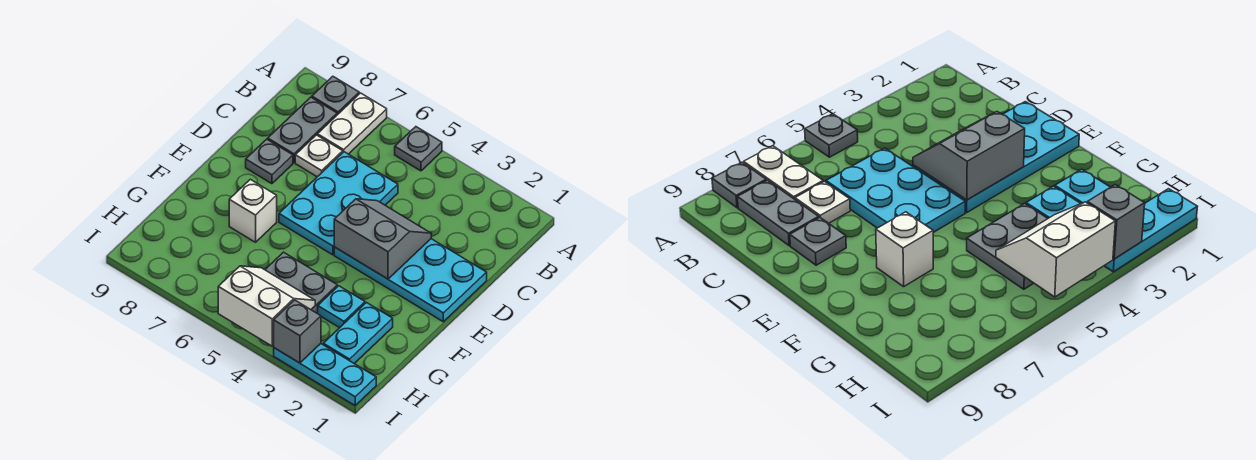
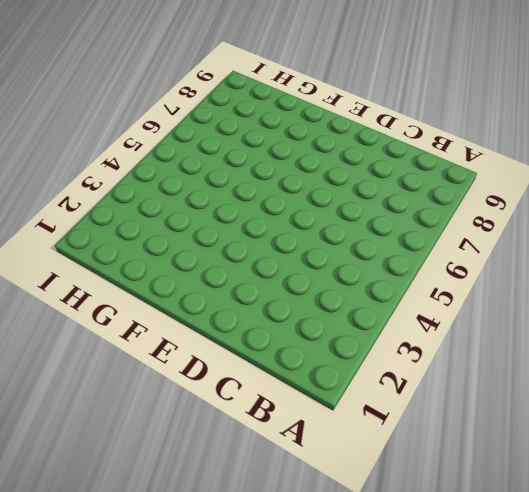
none -> grey plate A5 level 1
none -> white plate A7:B7 level 1
none -> grey plate A8 level 1

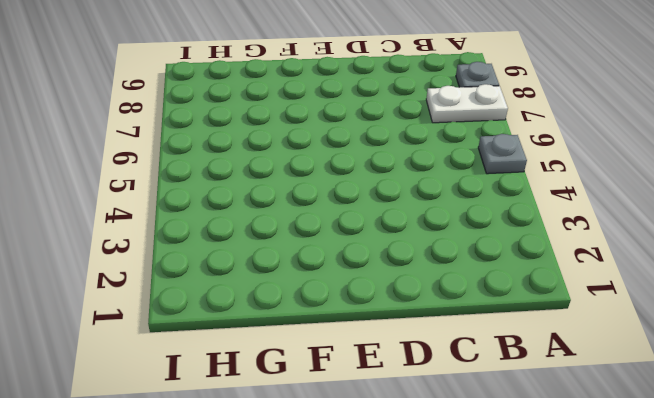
none -> grey plate B8:C8 level 1
none -> cyan plate C5:E6 level 1
none -> white plate C7 level 1

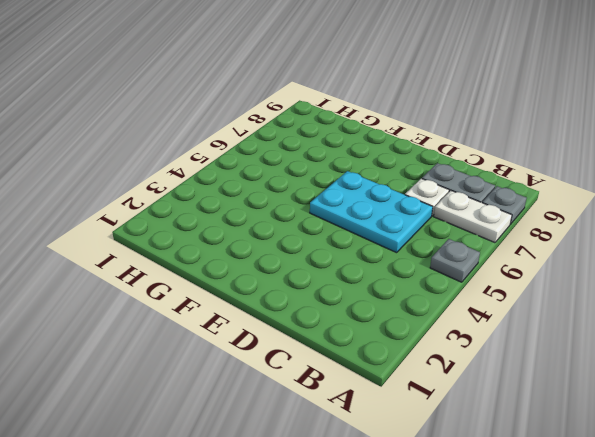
none -> cyan plate D1:E4 level 1
none -> grey plate D8 level 1
none -> white brick F7 level 1

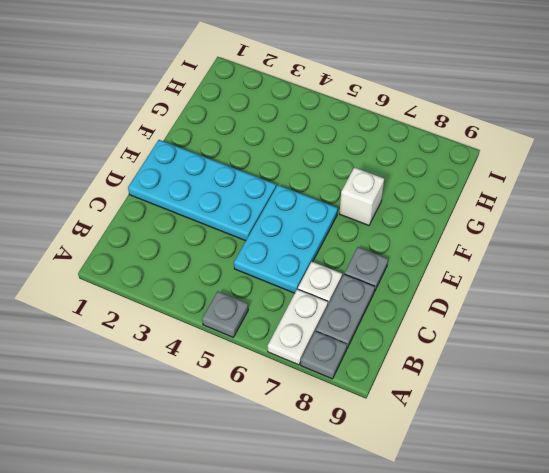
none -> cyan plate G2:H2 level 1
none -> cyan plate G3 level 1
none -> grey plate G4:H5 level 1

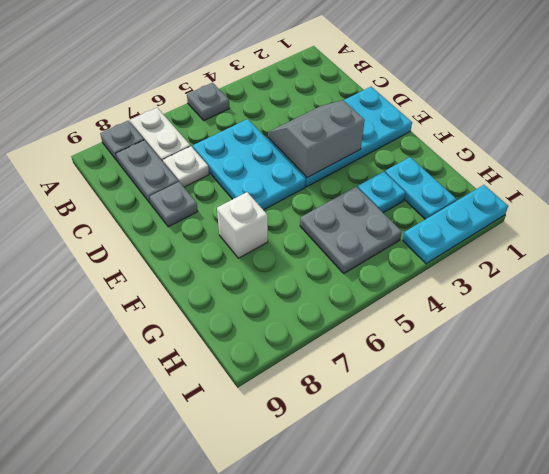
none -> white slope H4:I5 level 2 top I
none -> grey brick I3 level 2

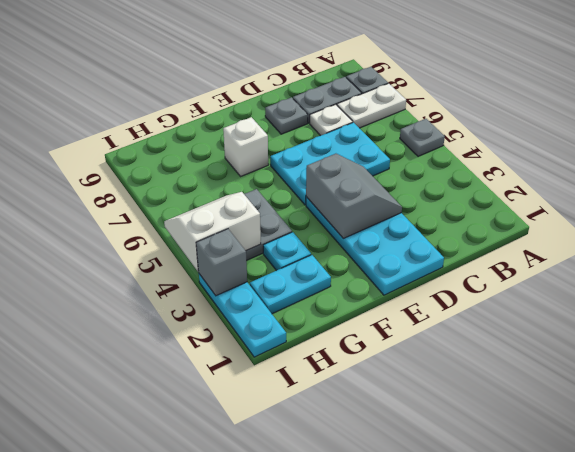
white slope H4:I5 level 2 top 4 -> white slope H4:I5 level 2 top I

